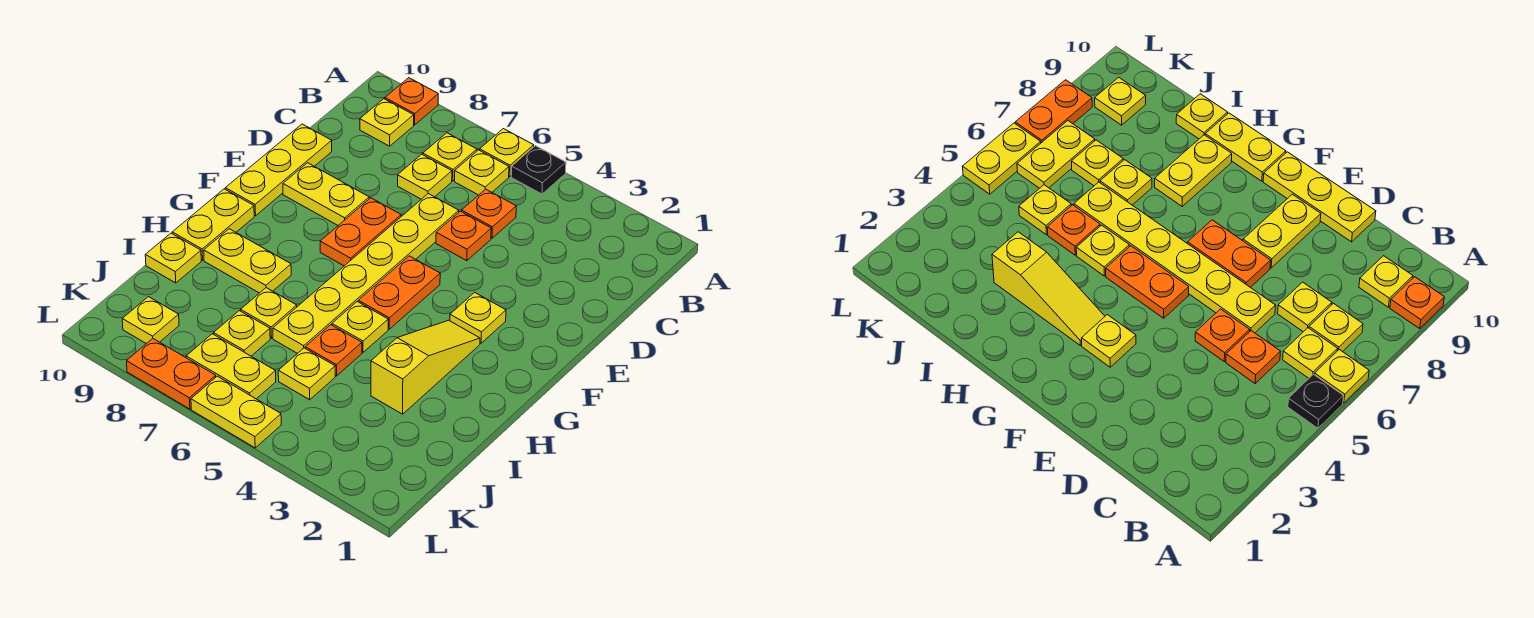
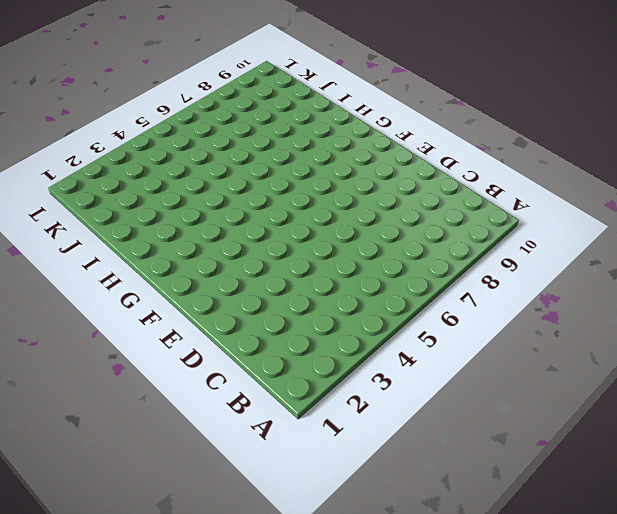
none -> black plate A5 level 1
none -> yellow plate A6 level 1
none -> orange plate A9 level 1

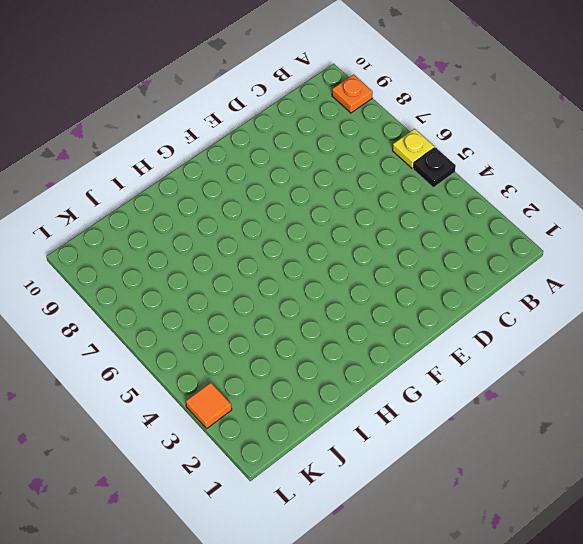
orange tile L3 level 1 -> none
none -> yellow plate B6 level 1
none -> yellow plate B7 level 1
none -> yellow plate B9 level 1

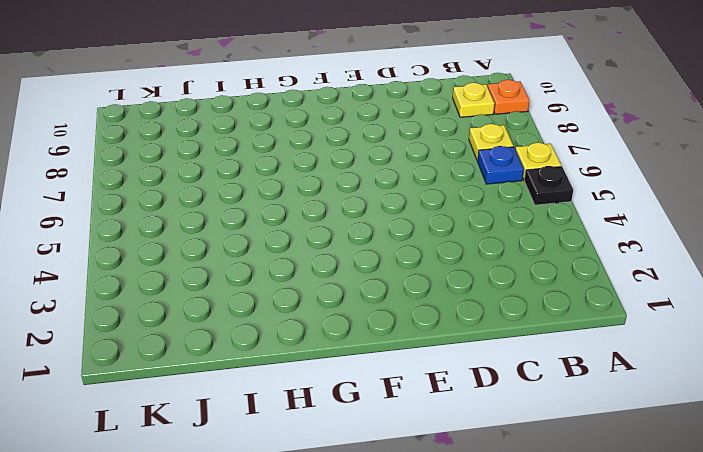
blue plate B6 level 1 -> yellow plate B6 level 1
none -> orange plate C5 level 1
none -> yellow plate C7 level 1
none -> orange plate D5 level 1

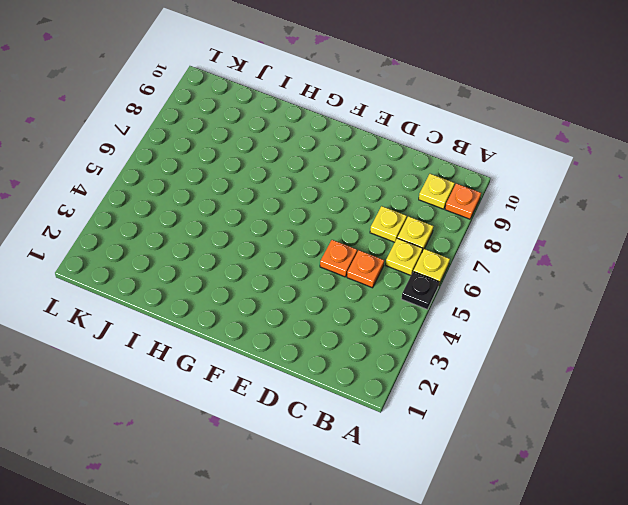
none -> yellow plate D6:I6 level 1
none -> yellow plate D10:F10 level 1
none -> orange plate E7:F7 level 1

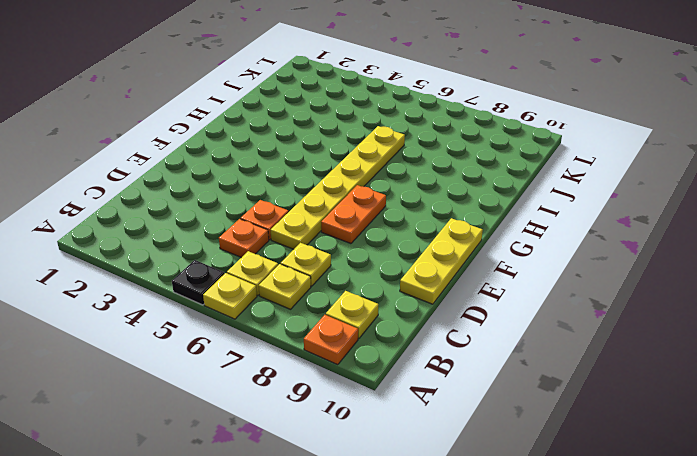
none -> yellow plate E8:E9 level 1
none -> yellow plate F3 level 1
none -> orange plate F5:G5 level 1

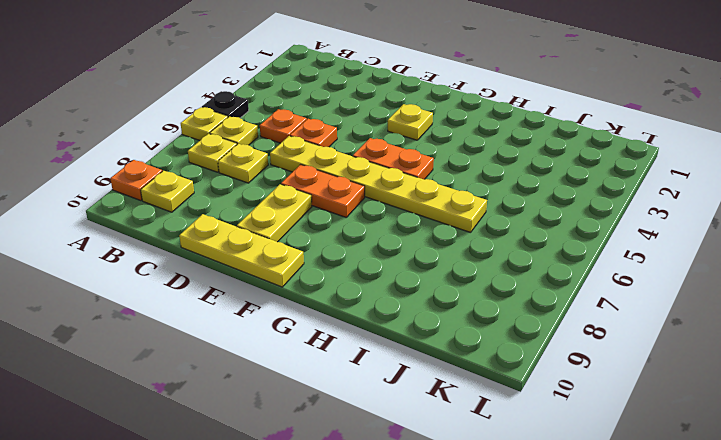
none -> yellow slope G3:I3 level 1 top I
none -> yellow plate G10:H10 level 1
none -> yellow plate H5 level 1

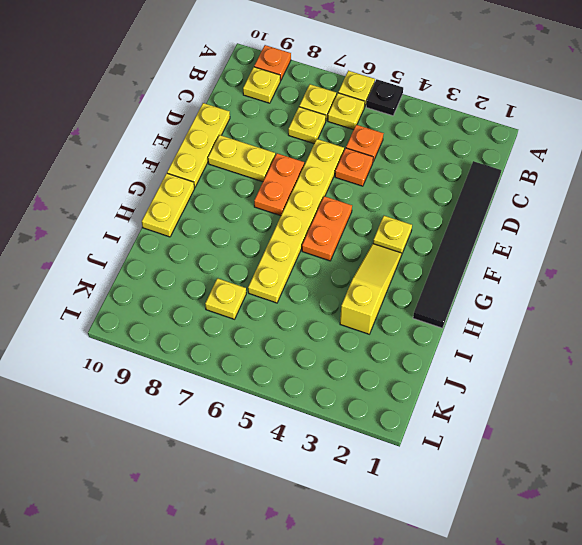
black tile C1:H1 level 1 -> none
none -> yellow plate H5 level 1
none -> yellow plate H8:H9 level 1
none -> orange plate I5 level 1

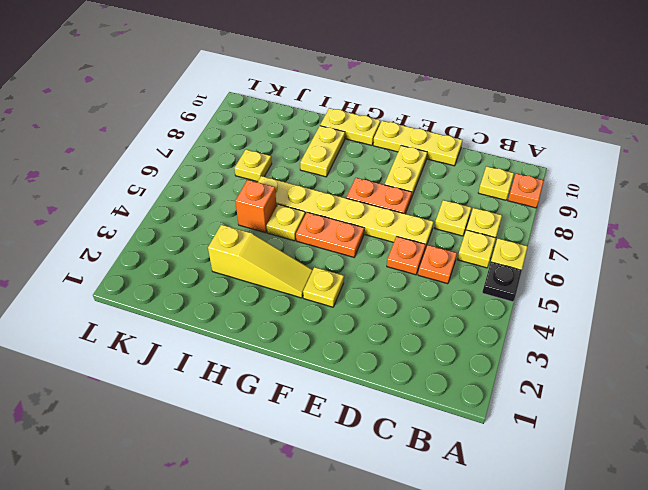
orange brick I5 level 1 -> orange plate I5 level 1
none -> yellow plate I7 level 1
none -> yellow plate I10 level 1
none -> yellow plate J5 level 1

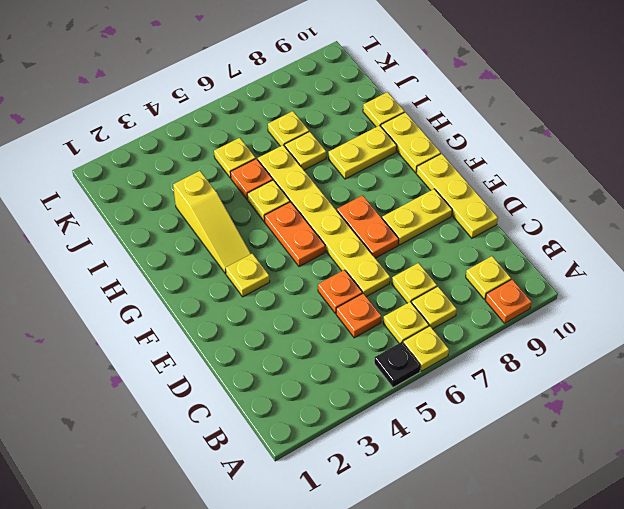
none -> yellow plate K6:K7 level 1
none -> yellow plate K9 level 1
none -> yellow plate L5:L6 level 1

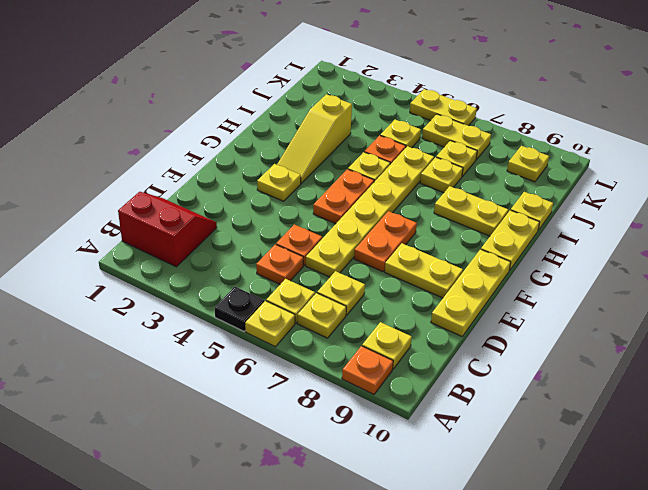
red slope B1:C2 level 1 top B -> none
none -> orange plate L7:L8 level 1

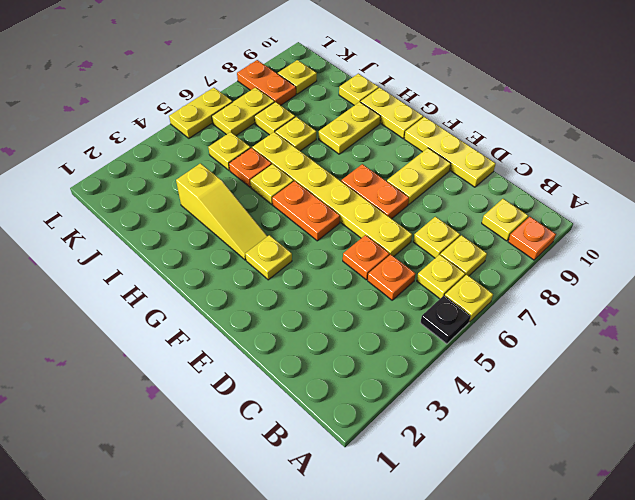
orange plate K8:L8 level 1 -> orange plate L7:L8 level 1

